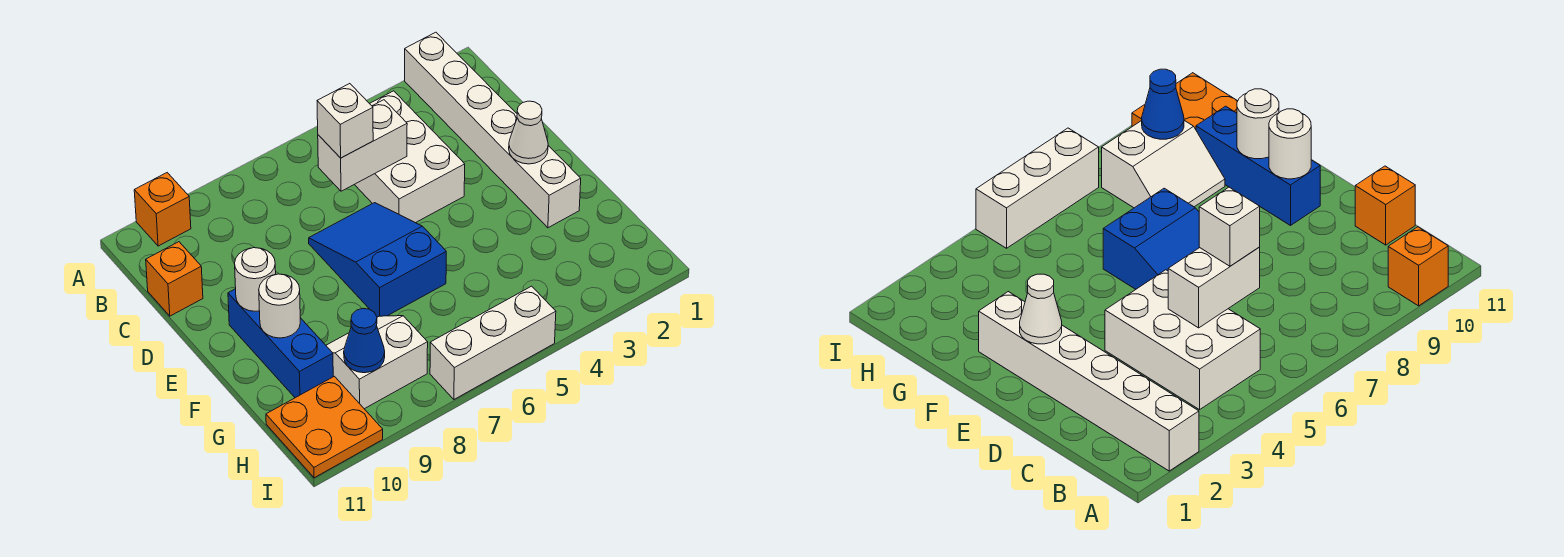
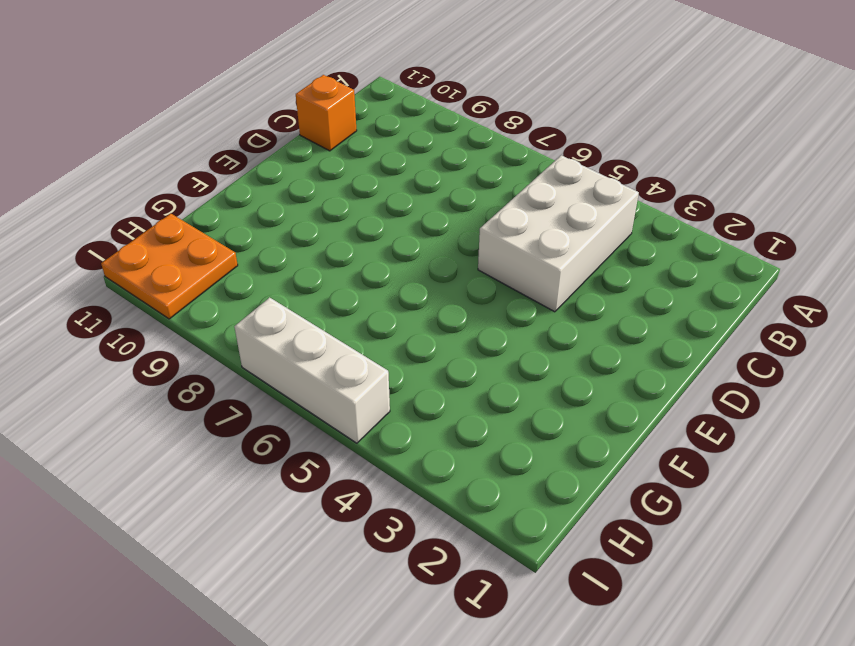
none -> white brick A2:F2 level 1
none -> orange brick A10 level 1
none -> blue slope D6:F7 level 1 top F

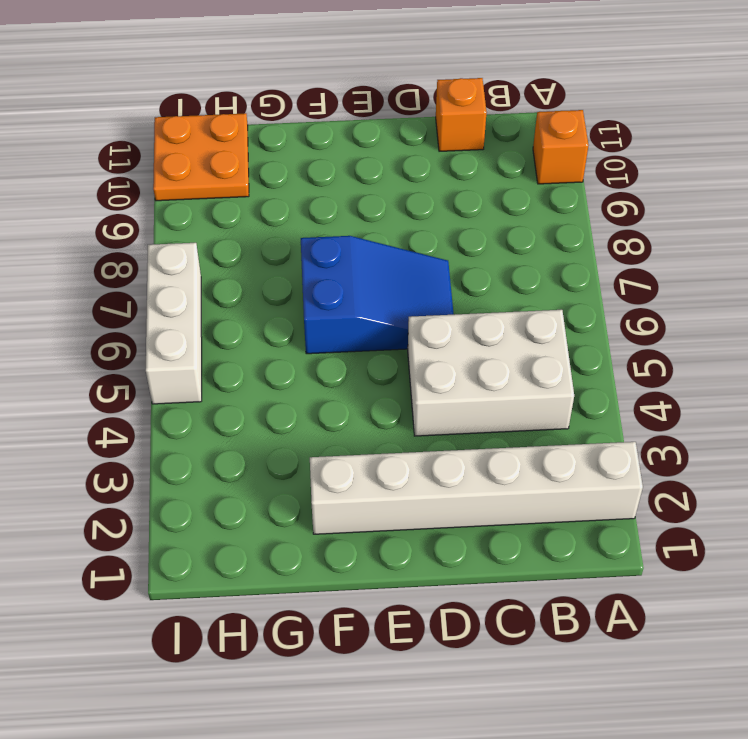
none -> blue brick E10:G10 level 1
none -> white slope G8:H9 level 1 top H
none -> white brick C5:C6 level 2

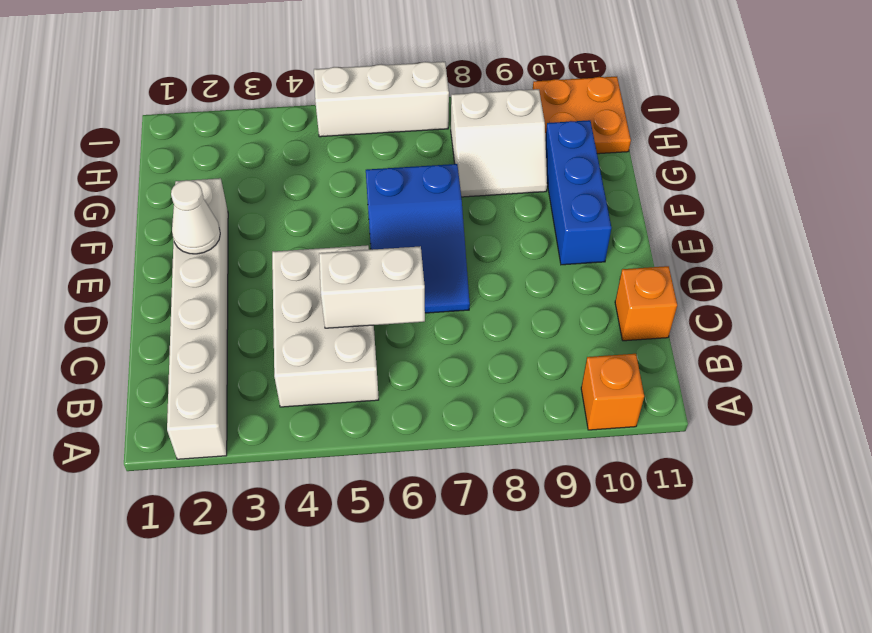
none -> white round brick E10 level 2
none -> white round brick F10 level 2
none -> blue cone H9 level 2

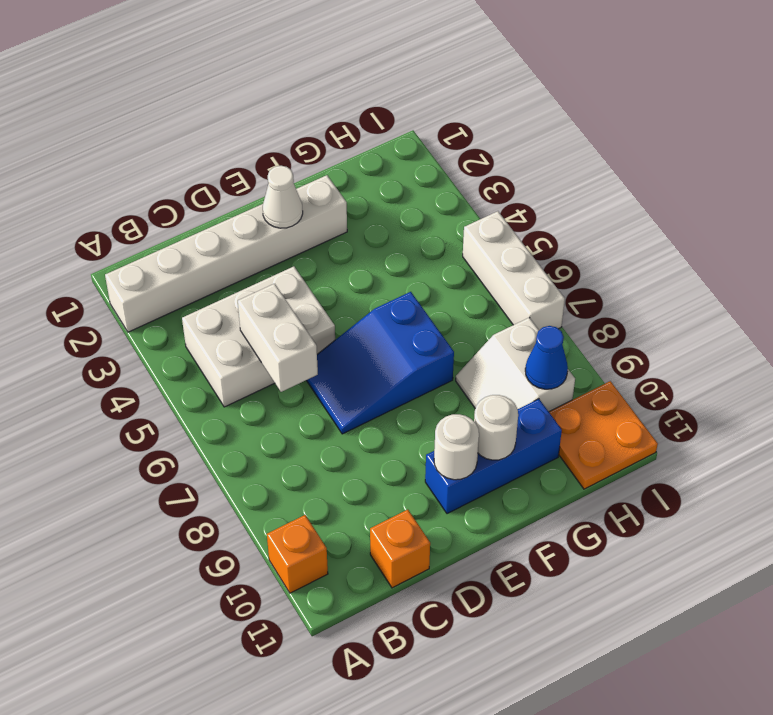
none -> white brick C6 level 3

